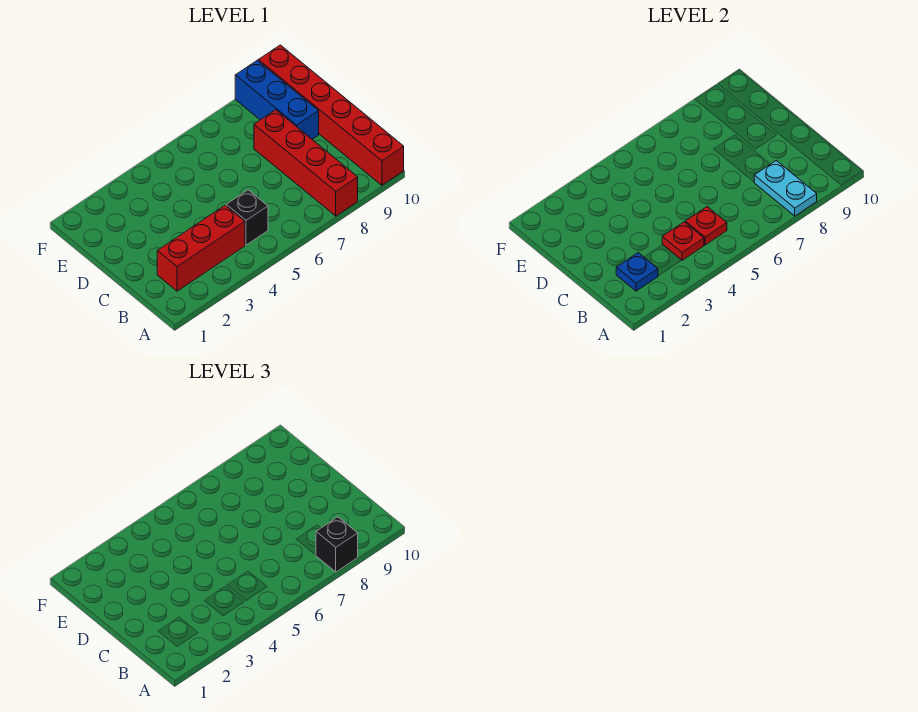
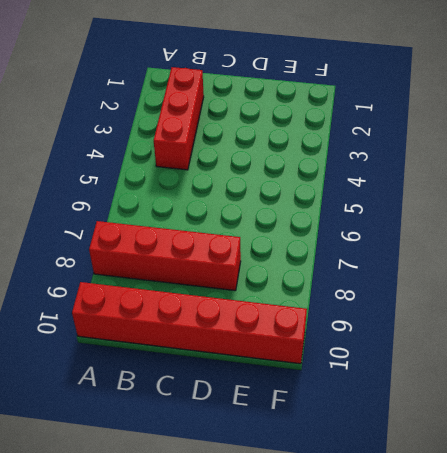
none -> black brick B5 level 1
none -> blue brick D9:F9 level 1

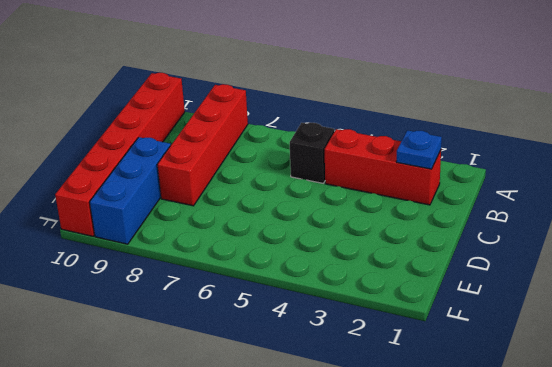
none -> cyan plate A8:B8 level 2
none -> red plate B4 level 2

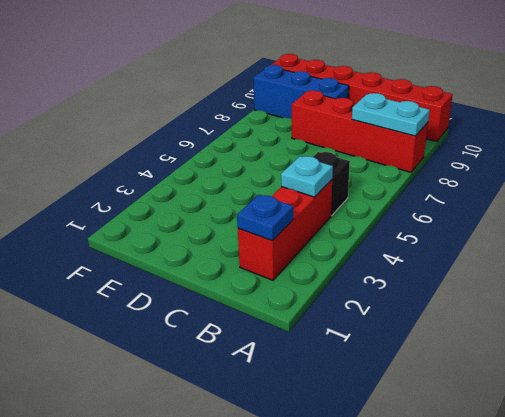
cyan plate B4 level 2 -> red plate B4 level 2
none -> red plate B5 level 2
none -> black brick A8 level 3

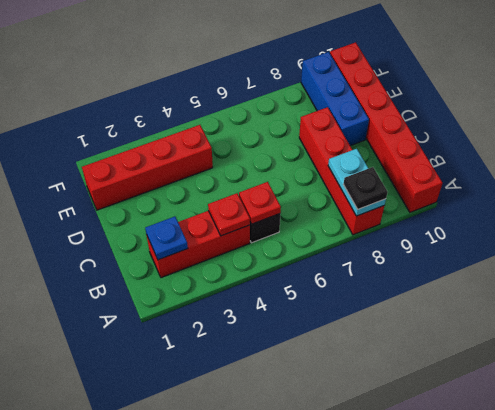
black plate A8 level 3 -> black brick A8 level 3
red brick E1:E4 level 1 -> none

